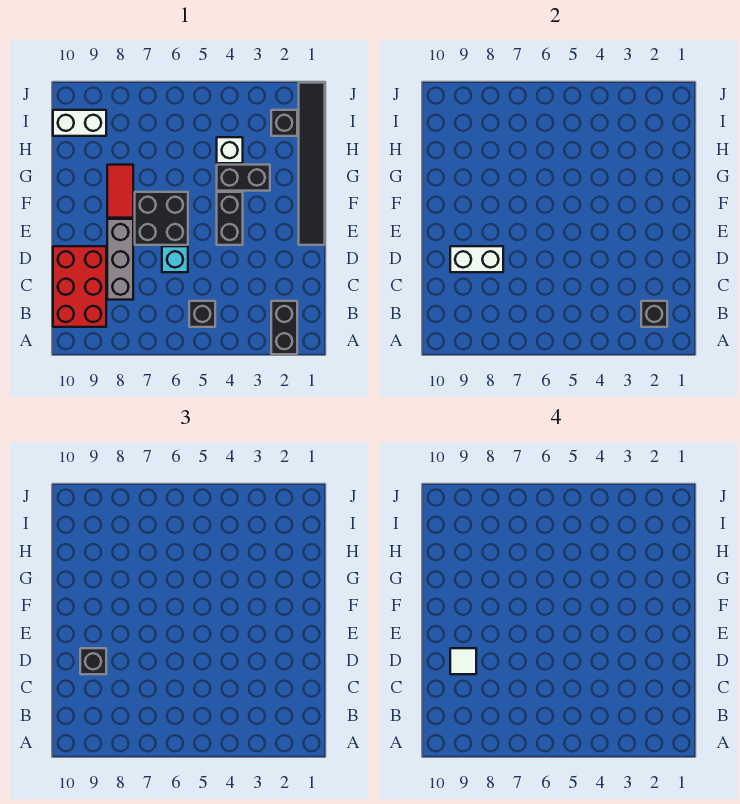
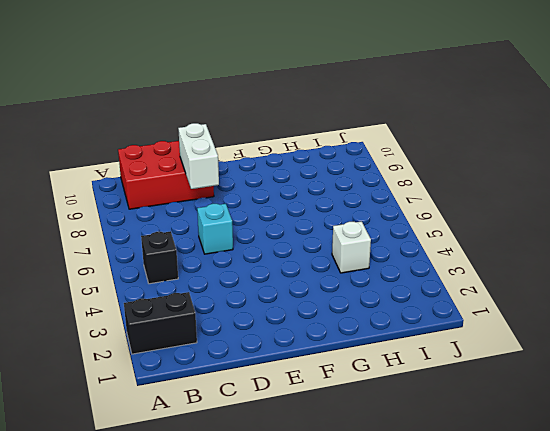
none -> grey brick C8:E8 level 1
none -> black tile E1:J1 level 1
none -> black brick E4:F4 level 1

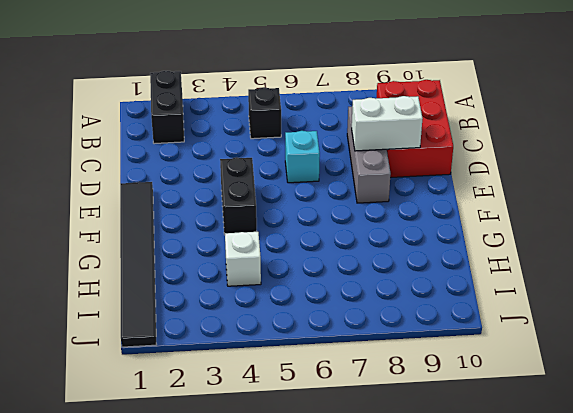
none -> black brick E6:F7 level 1
none -> red tile F8:G8 level 1
none -> black brick G3:G4 level 1

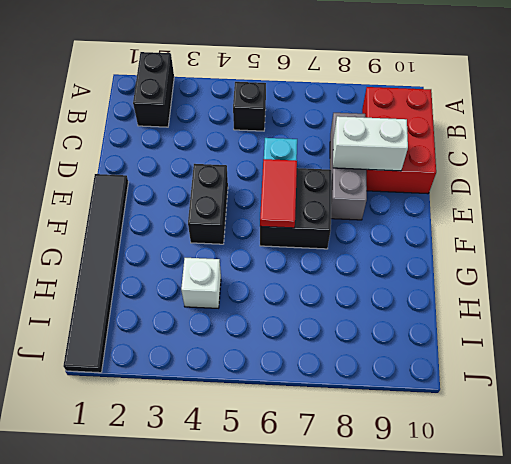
red tile E6:F6 level 2 -> red tile F8:G8 level 1
none -> black brick G3:G4 level 1
none -> black brick I2 level 1
none -> white brick I9:I10 level 1

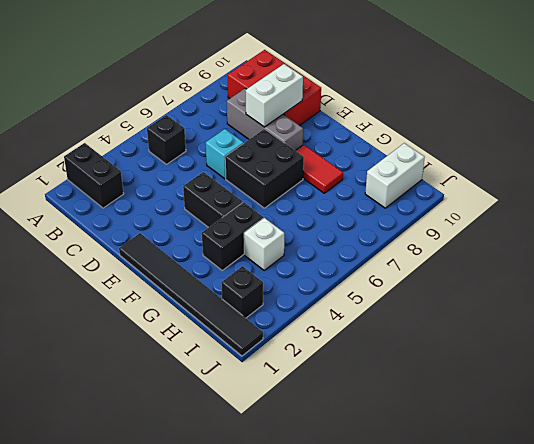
none -> black brick B2 level 2
none -> black brick D9 level 3
none -> white tile D9 level 4

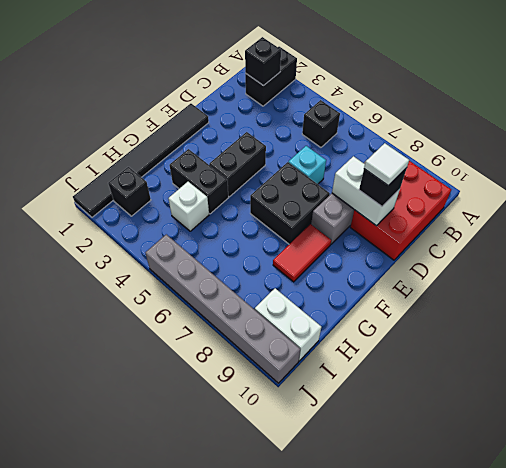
grey brick J5:J10 level 1 -> none

